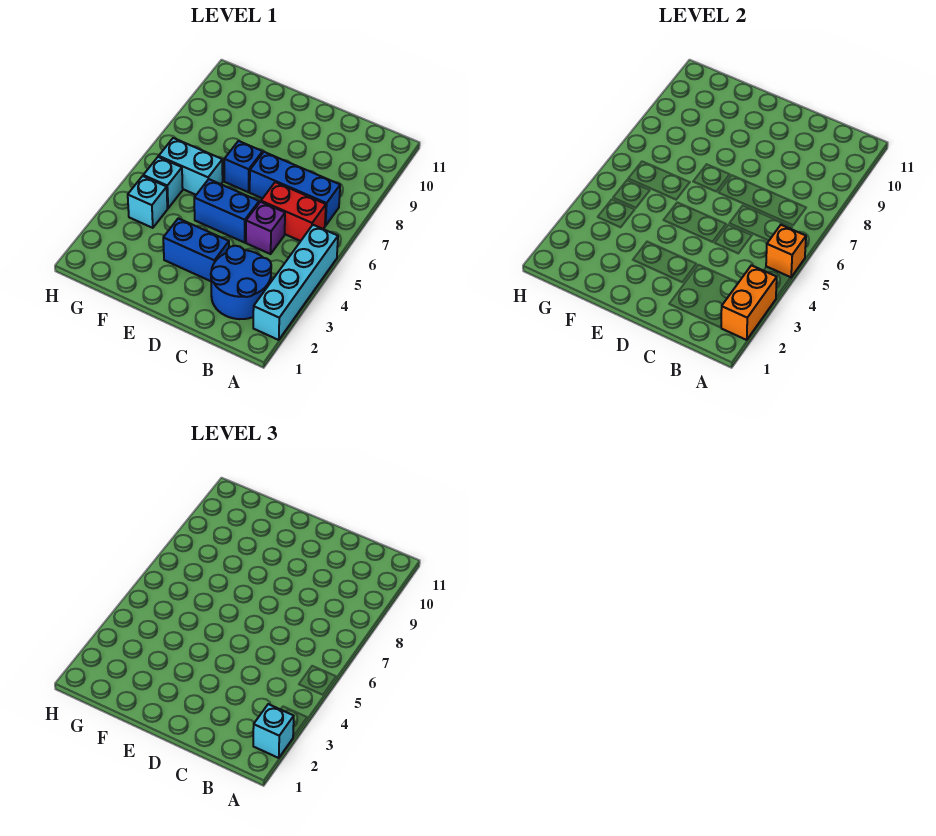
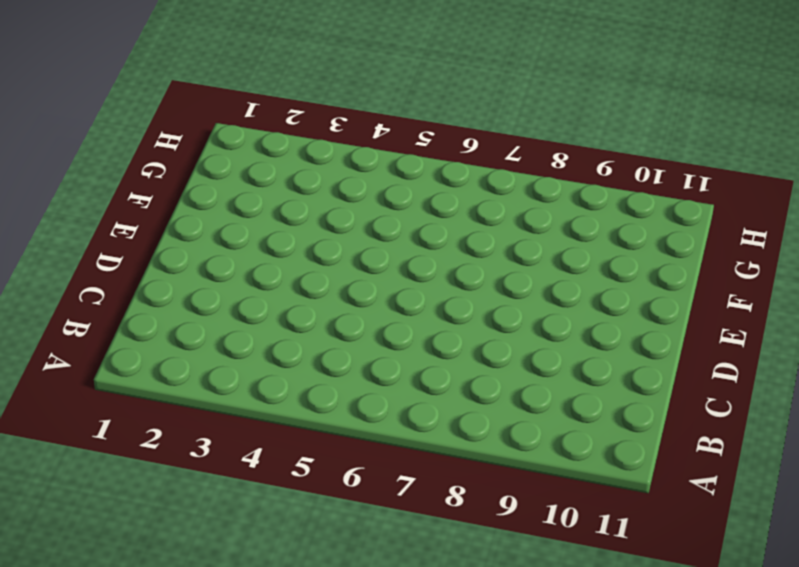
none -> cyan brick A2:A5 level 1
none -> blue round brick B2:C3 level 1
none -> red brick B6:C6 level 1

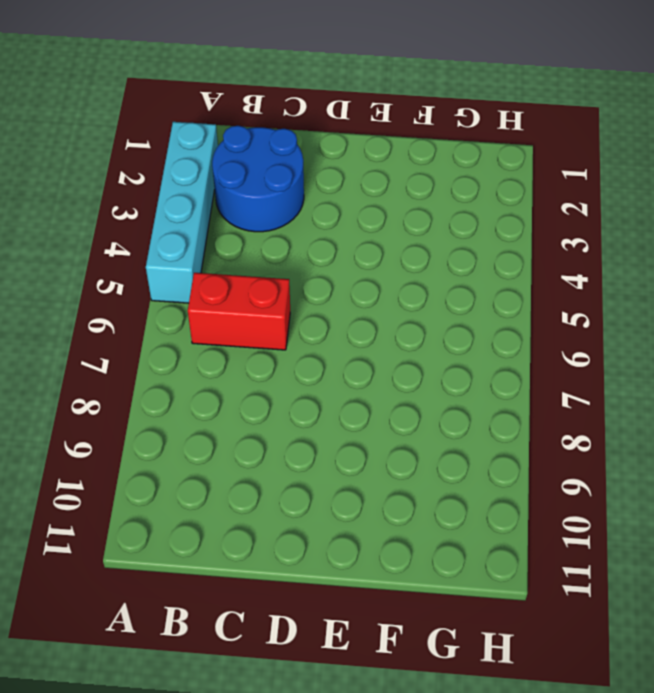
none -> blue brick B7:D7 level 1
none -> purple brick C5 level 1
none -> blue brick D3:E3 level 1

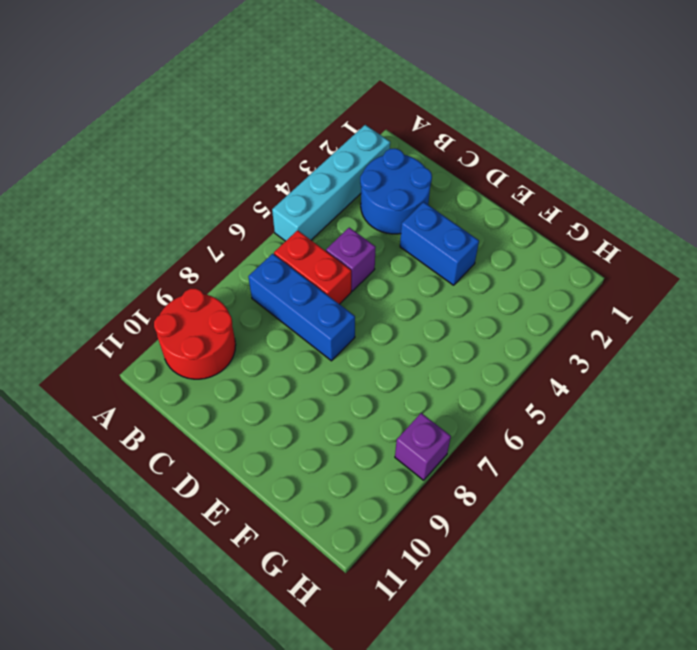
red round brick A9:B10 level 1 -> none
purple brick H8 level 1 -> none
none -> blue brick D5:E5 level 1
none -> blue brick E7 level 1
none -> cyan brick F6:G6 level 1

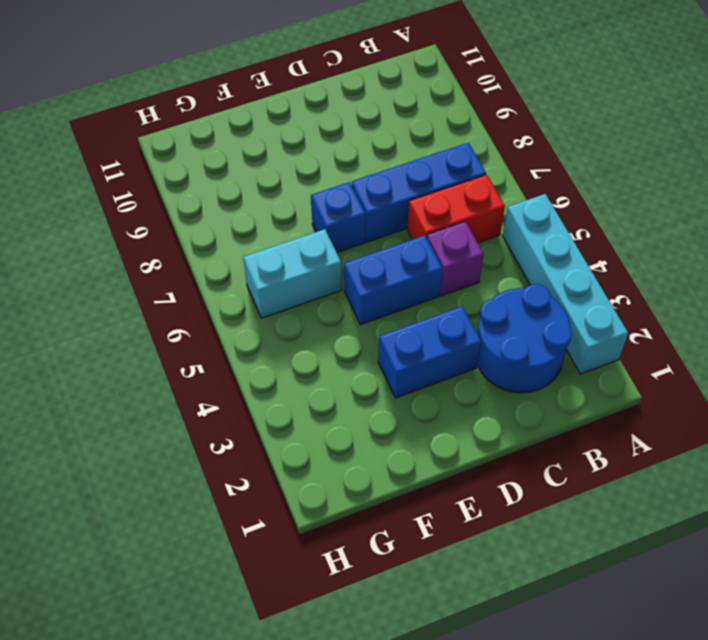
none -> cyan brick G4 level 1
none -> cyan brick G5 level 1
none -> orange brick A2:A3 level 2

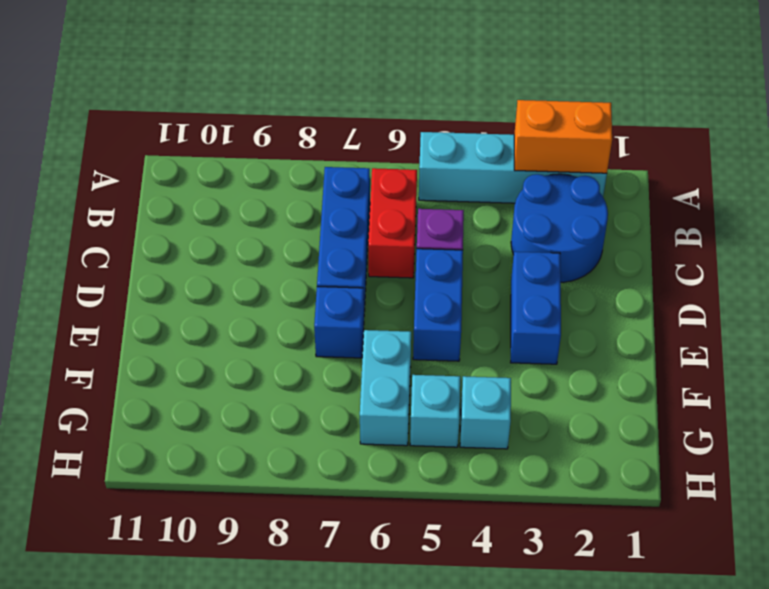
none -> orange brick A5 level 2
none -> cyan brick A2 level 3

